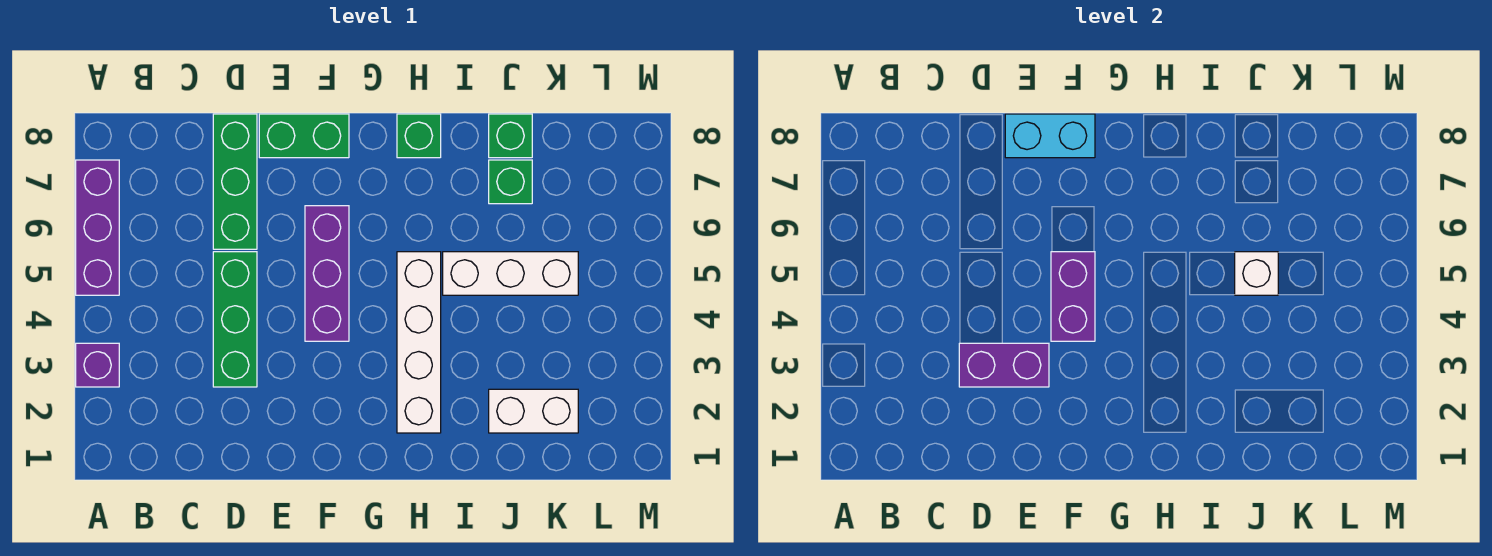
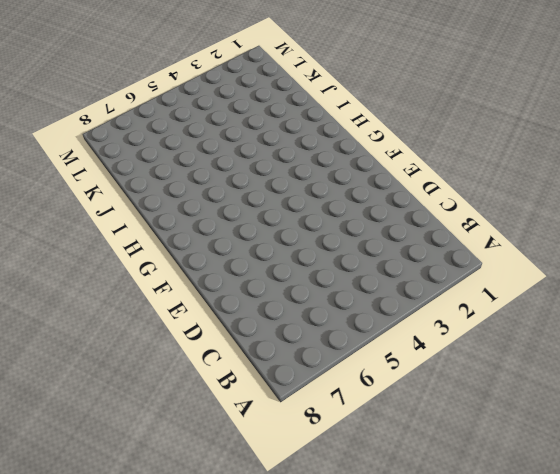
none -> purple brick A3 level 1
none -> purple brick A5:A7 level 1
none -> green brick D3:D5 level 1

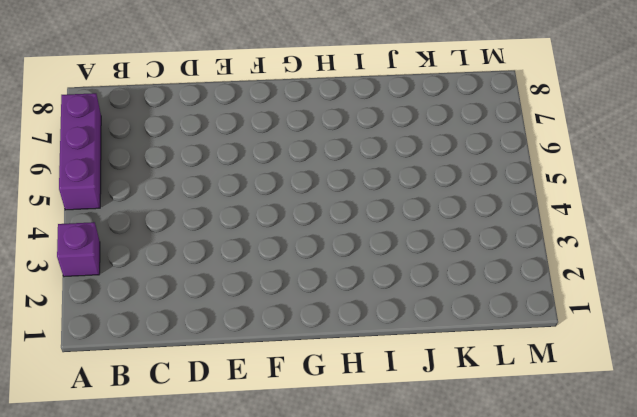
none -> green brick D3:D5 level 1
none -> green brick D6:D8 level 1
none -> green brick E8:F8 level 1

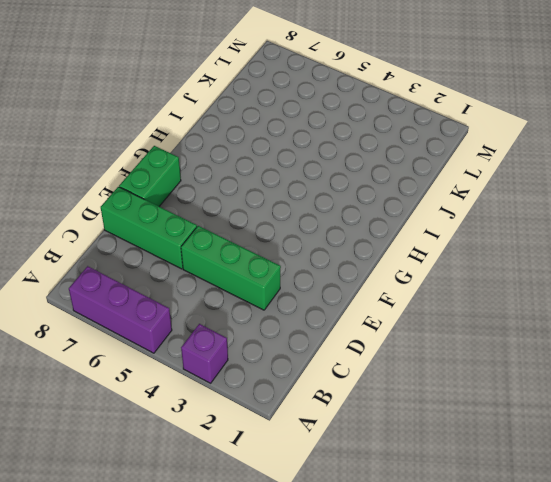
none -> purple brick F4:F6 level 1
none -> white brick H2:H5 level 1
none -> green brick H8 level 1

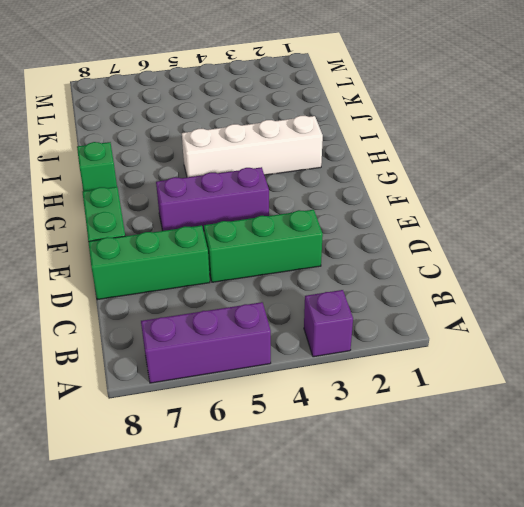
none -> white brick I5:K5 level 1
none -> white brick J2:K2 level 1
none -> green brick J7 level 1

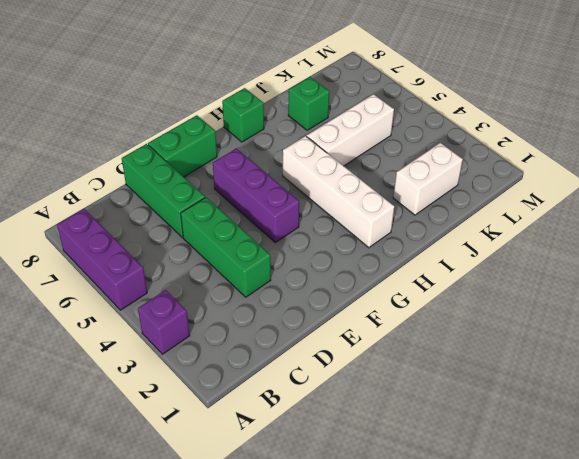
none -> green brick J8 level 1
none -> purple brick D3:E3 level 2
none -> cyan brick E8:F8 level 2

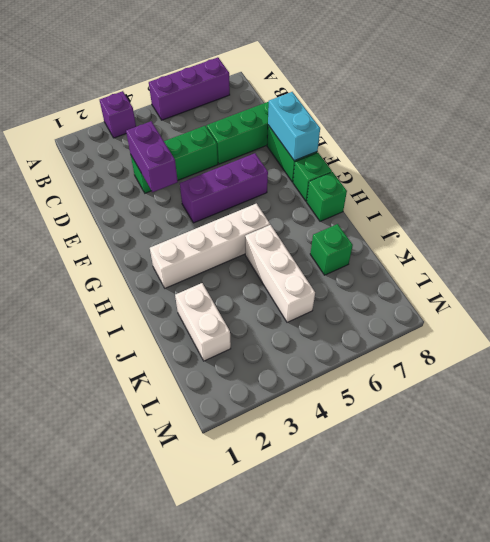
green brick G8 level 1 -> green brick J8 level 1
none -> purple brick F4:F5 level 2
none -> white brick J5 level 2

